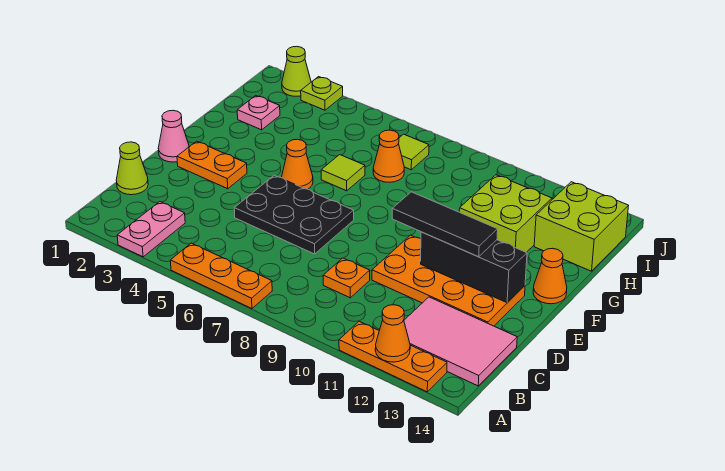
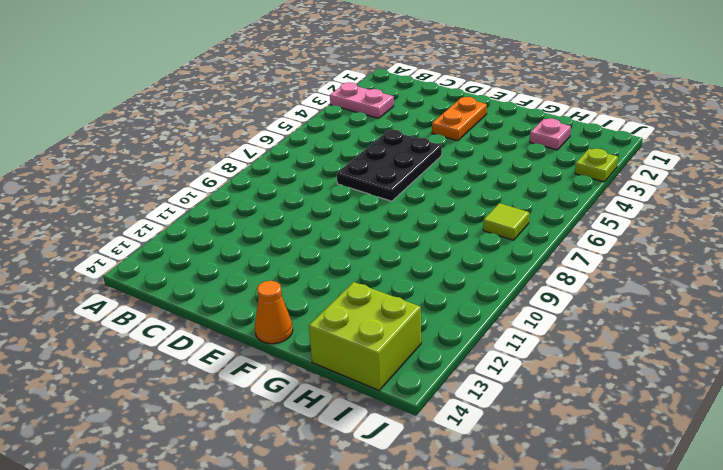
none -> orange plate A5:A7 level 1
none -> orange plate A11:A13 level 1
none -> pink tile B12:C14 level 1

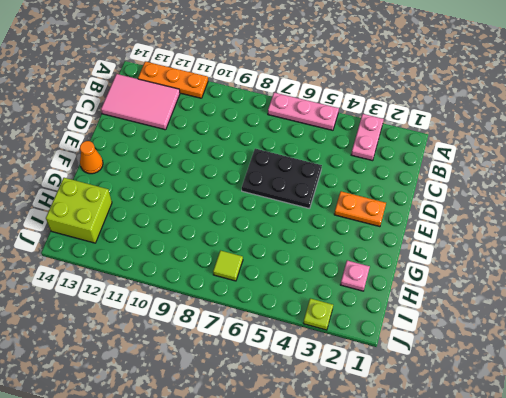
pink plate A5:A7 level 1 -> orange plate A5:A7 level 1
none -> lime cone C1 level 1
none -> orange plate C9 level 1
none -> orange plate D10:E13 level 1

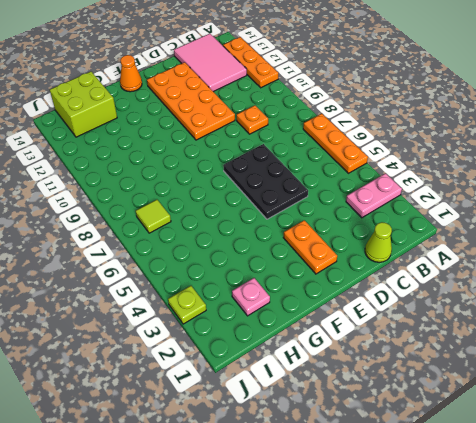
none -> pink cone E1 level 1
none -> orange cone F5 level 1
none -> lime tile G6 level 1

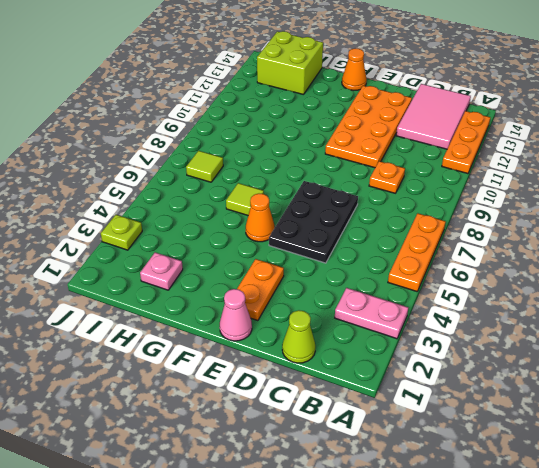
none -> lime brick G11:H12 level 1
none -> orange cone H7 level 1
none -> lime cone J2 level 1

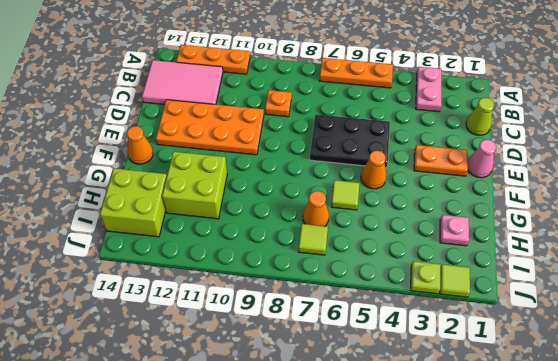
lime tile J2 level 1 -> lime cone J2 level 1
none -> orange cone A12 level 2
none -> black brick E11:E13 level 2
none -> black tile E10:E12 level 3

